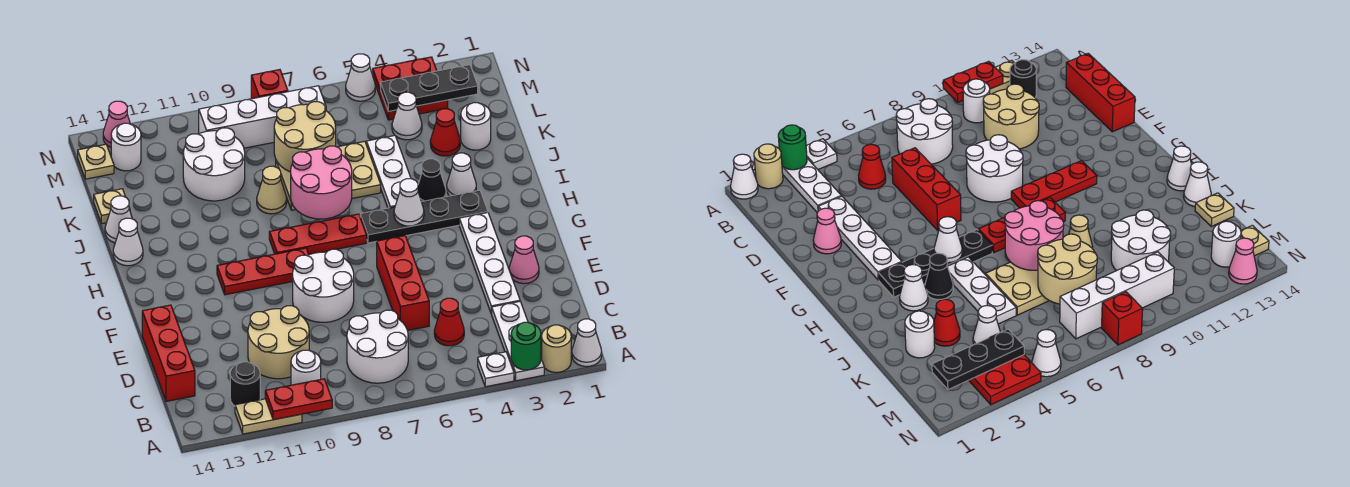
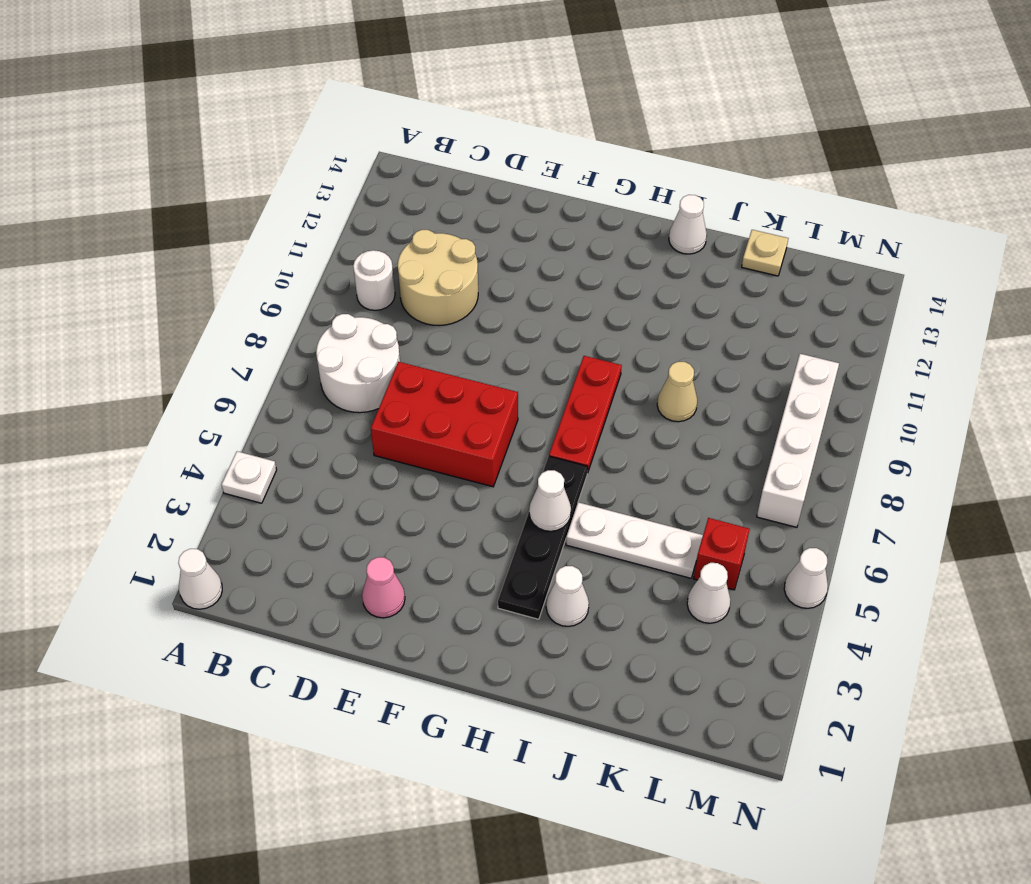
red brick D6:F7 level 1 -> red brick D6:F6 level 1
red brick L5 level 1 -> red brick N8 level 1
none -> tan round brick A2 level 1
none -> white plate A3:C3 level 1
none -> tan plate A11:A12 level 1
none -> black round brick B12 level 1

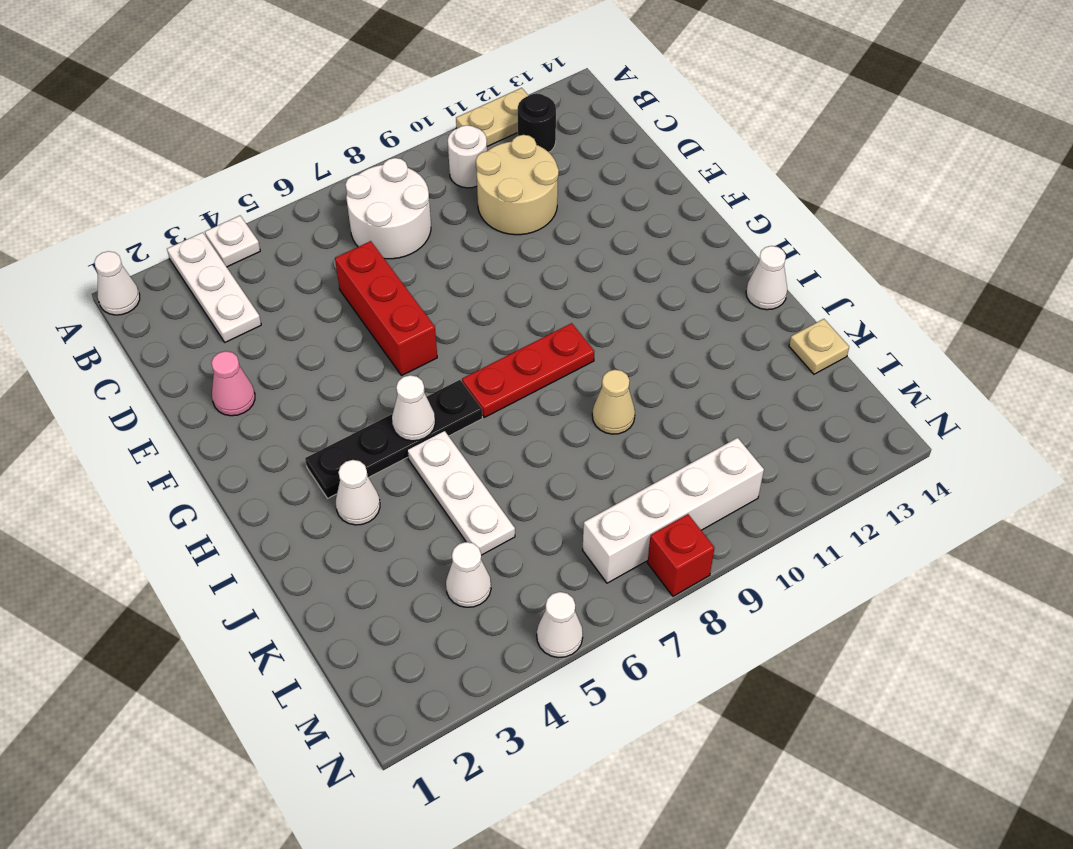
none -> tan round brick A2 level 1
none -> red cone C5 level 1
none -> red brick C14:E14 level 1
none -> white plate D3:G3 level 1

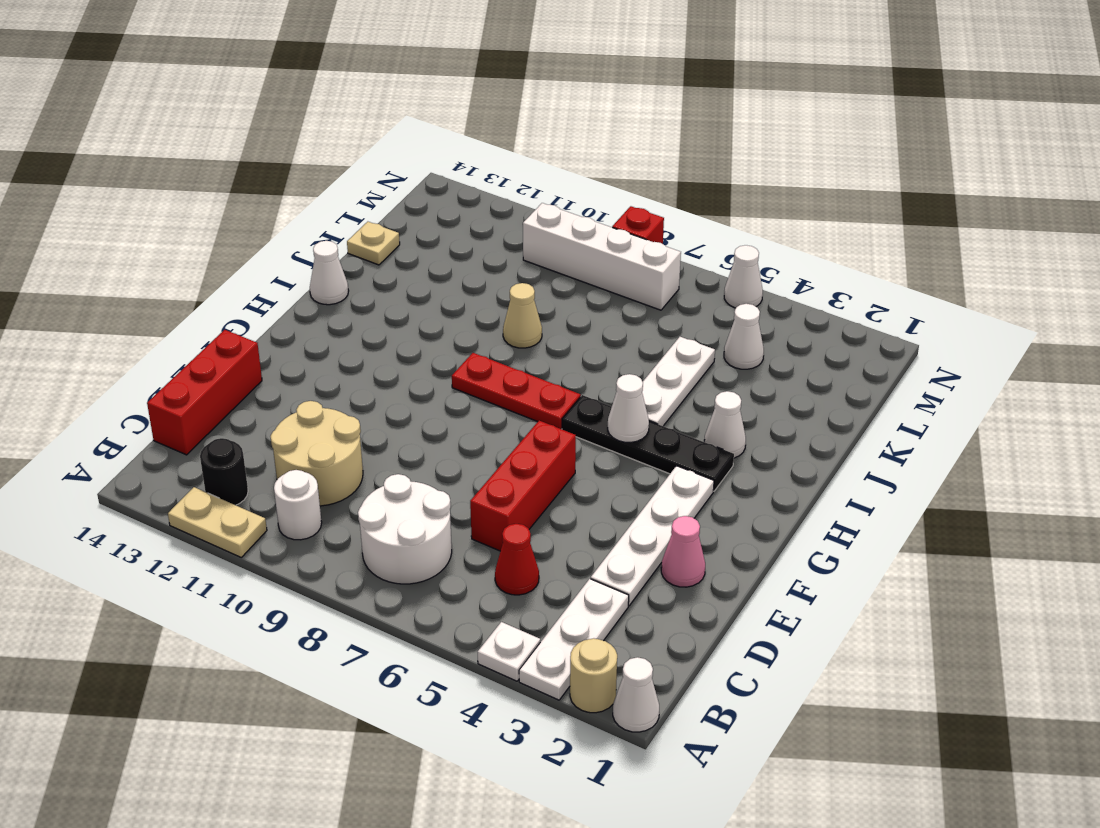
none -> white round brick E8:F9 level 1
none -> red plate G9:G11 level 1
none -> black cone I4 level 1
none -> tan plate J6:K8 level 1

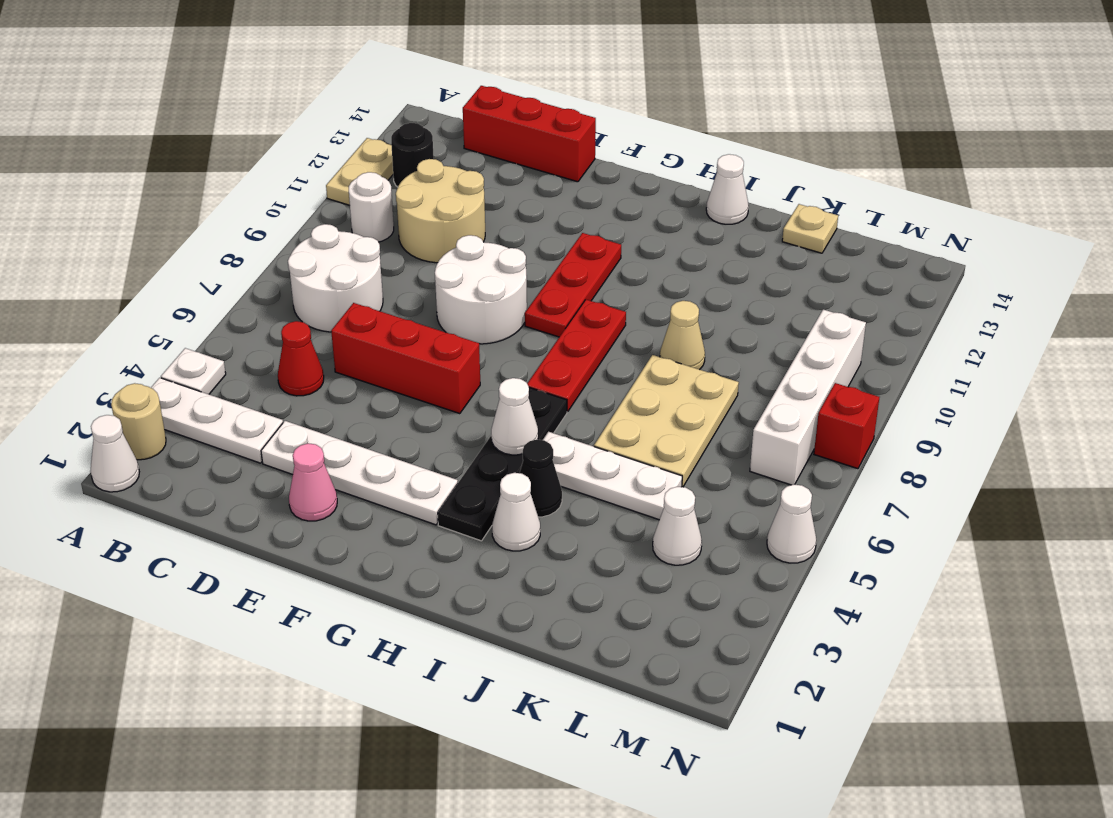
none -> white cone J14 level 1
none -> white round brick K2 level 1
none -> red cone K3 level 1
none -> white round brick K10:L11 level 1

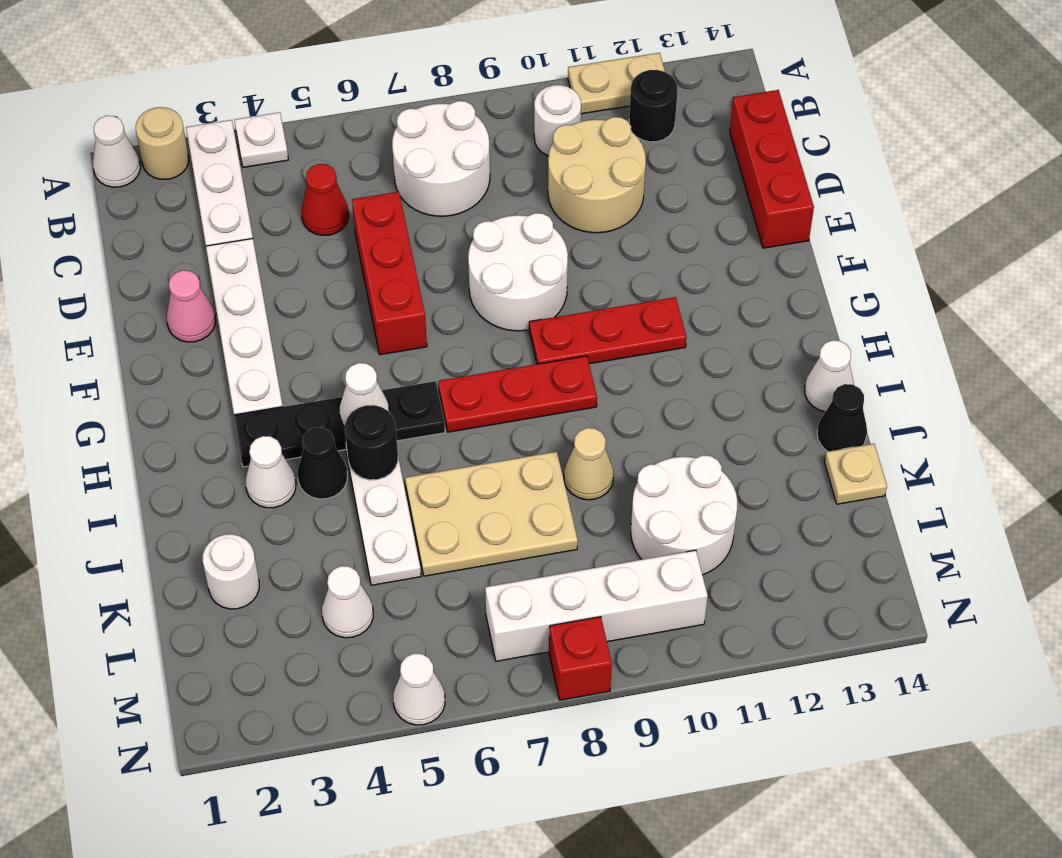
black round brick I5 level 2 -> none
black cone J14 level 1 -> white cone J14 level 1
none -> red cone K3 level 1
none -> red plate M3:N4 level 1
none -> white round brick M13 level 1
none -> tan plate M14 level 1

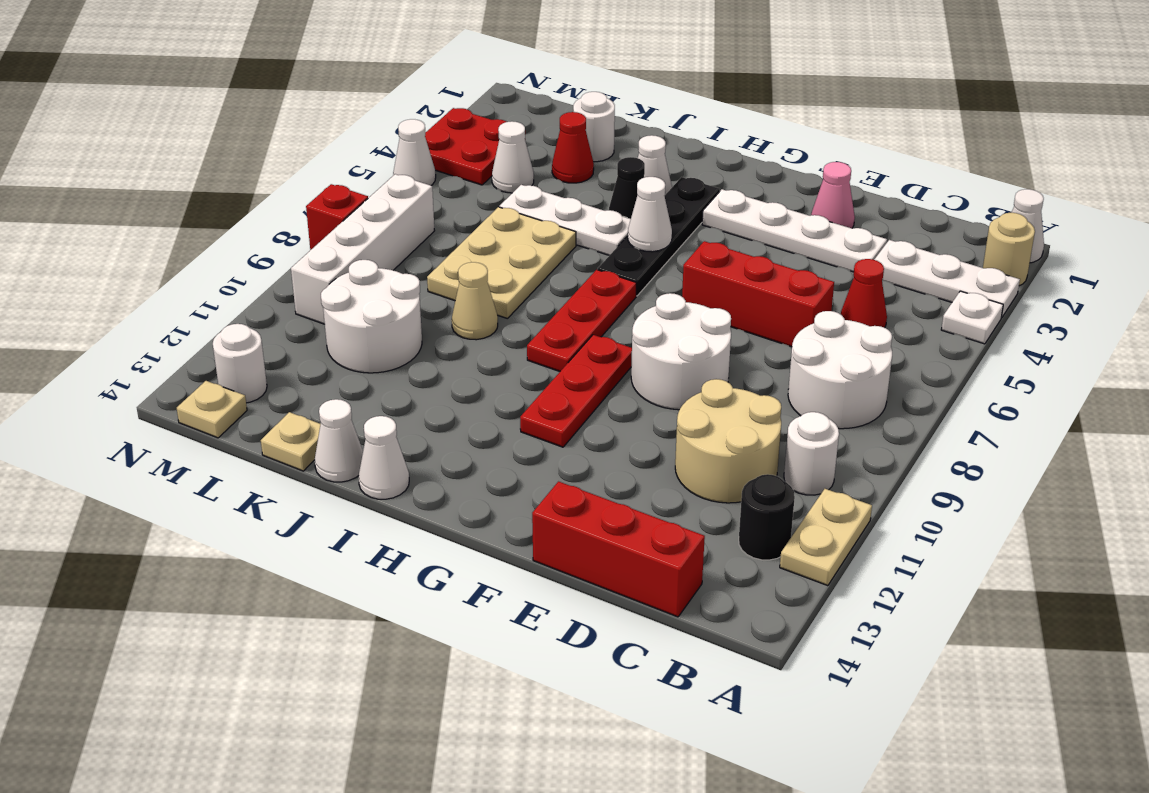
none -> pink cone N13 level 1
none -> green round brick A3 level 2
none -> red plate A10:A11 level 2
none -> pink round brick I7:J8 level 2

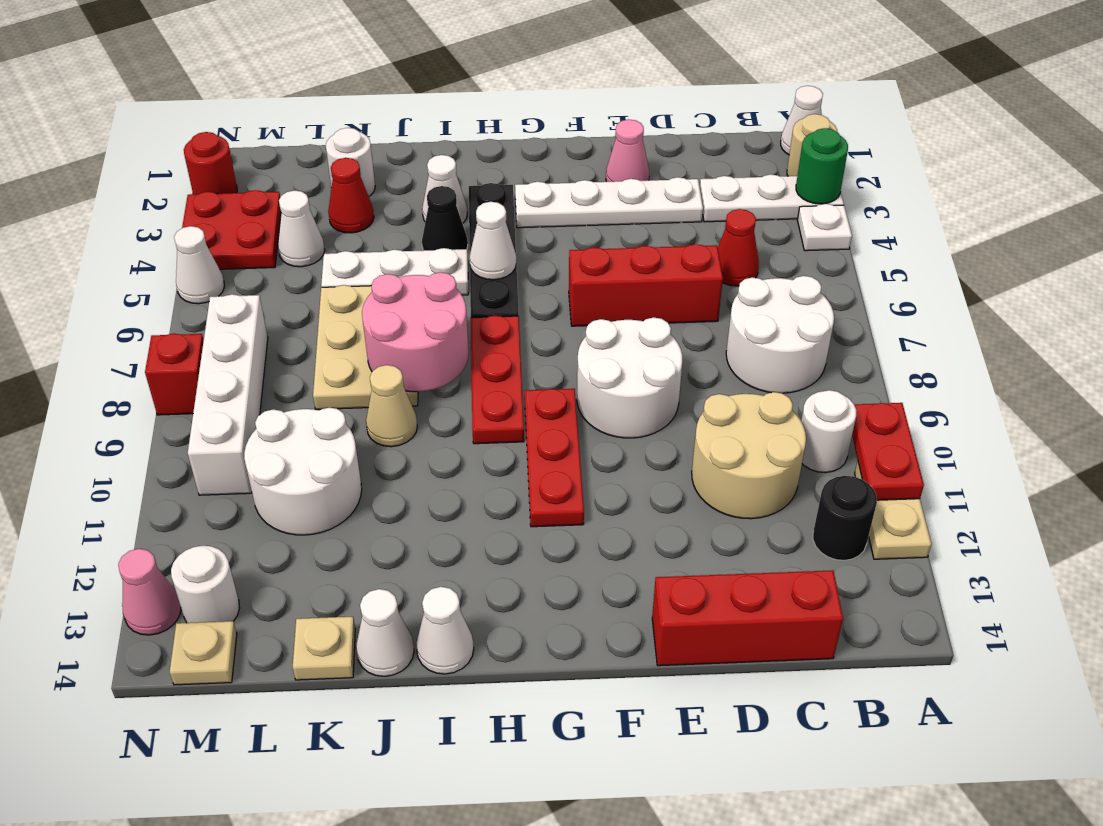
red round brick N2 level 1 -> none
none -> tan round brick K7:L8 level 2
none -> black plate M2:M4 level 2

